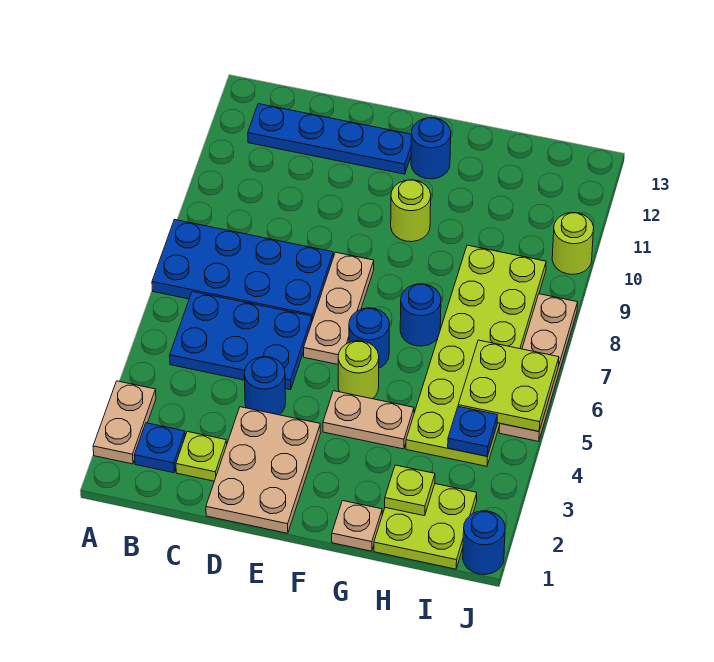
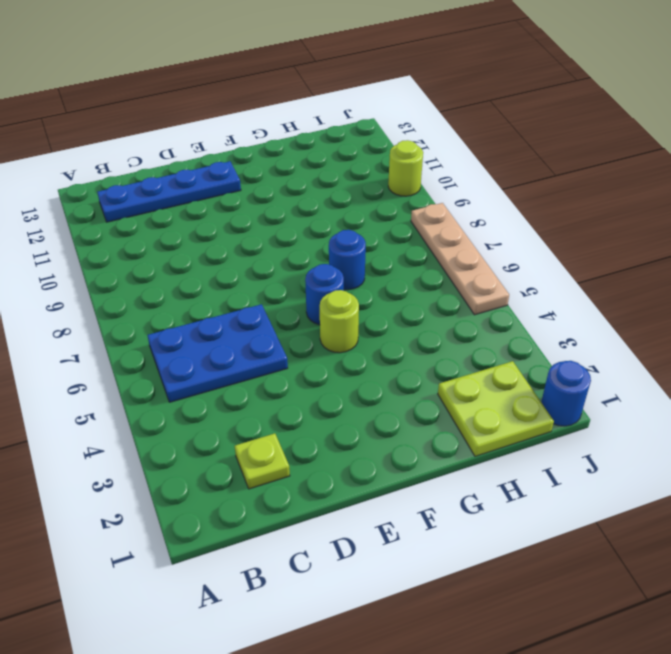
none -> tan plate A2:A3 level 1
none -> blue plate A7:D8 level 1
none -> blue plate B2 level 1

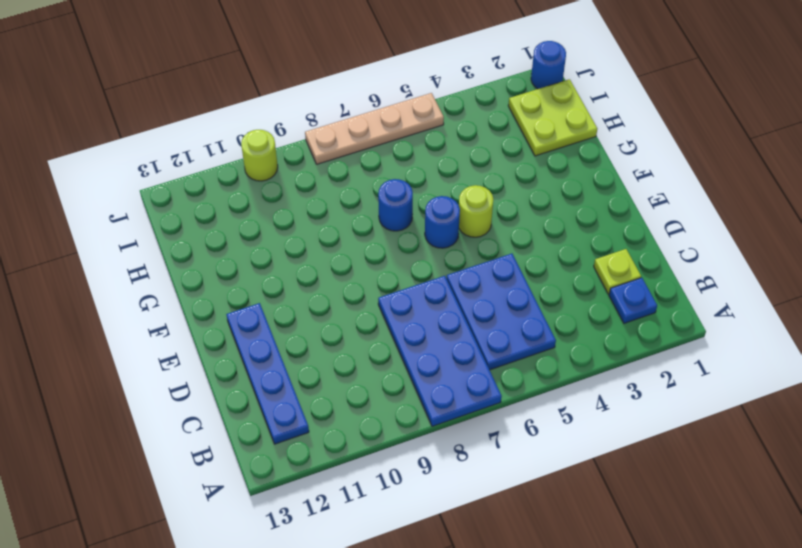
none -> tan plate A2:A3 level 1
none -> tan plate D1:E3 level 1
none -> blue round brick D4 level 1

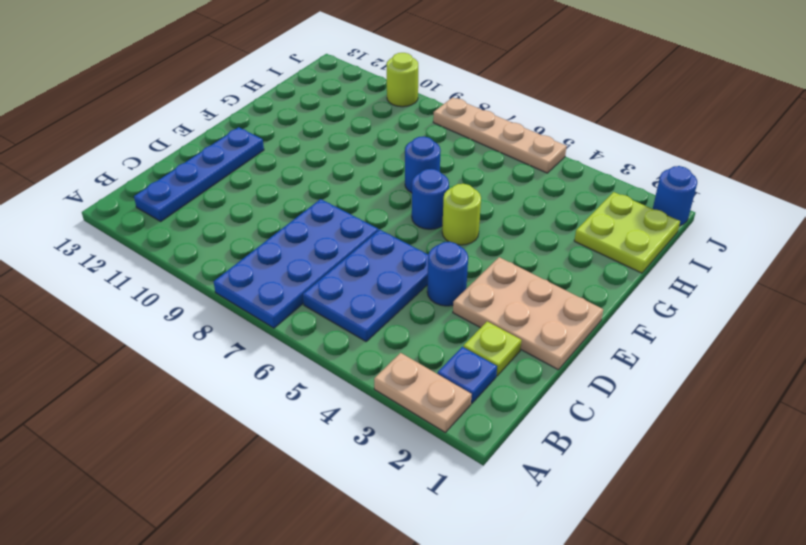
none -> tan plate E6:E8 level 1
none -> tan plate F4:G4 level 1
none -> lime round brick F10 level 1

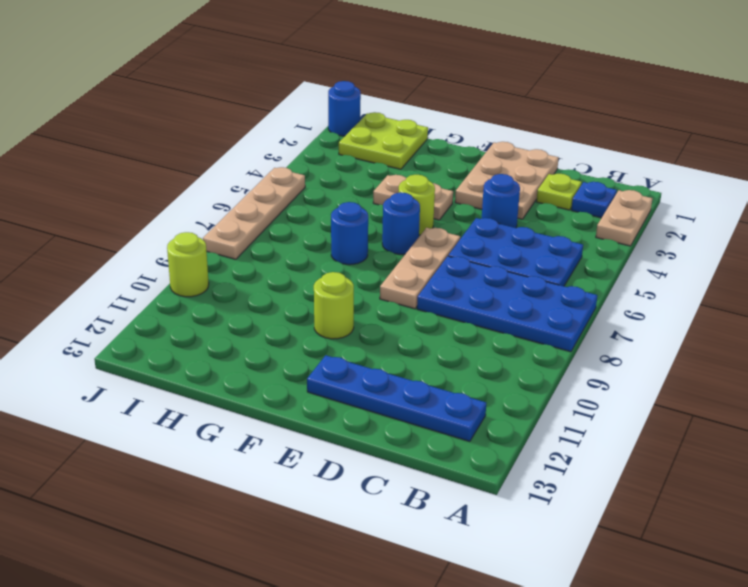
none -> blue round brick F12 level 1
none -> tan plate G1 level 1
none -> lime plate H4:I9 level 1

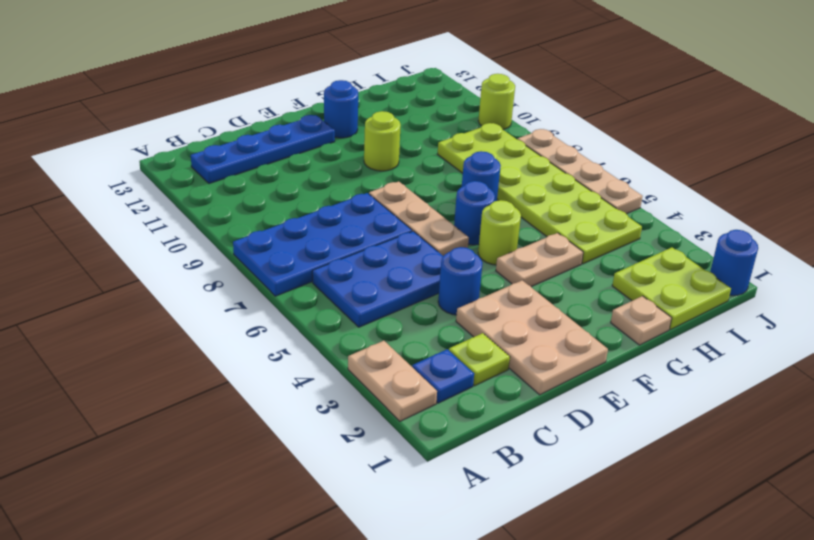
none -> lime plate H2 level 2
none -> blue plate I4 level 2
none -> lime plate I5:J6 level 2

